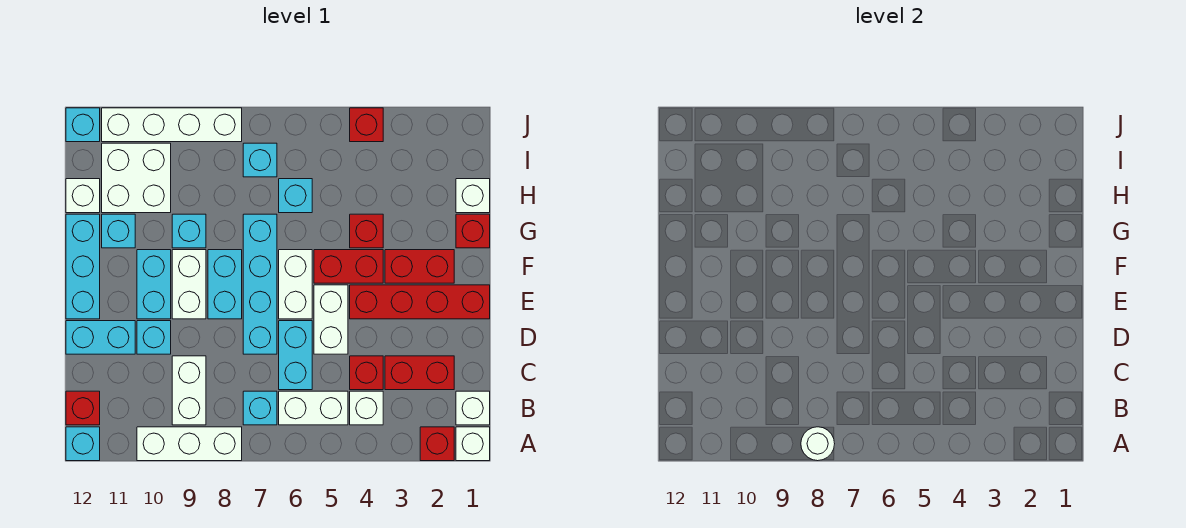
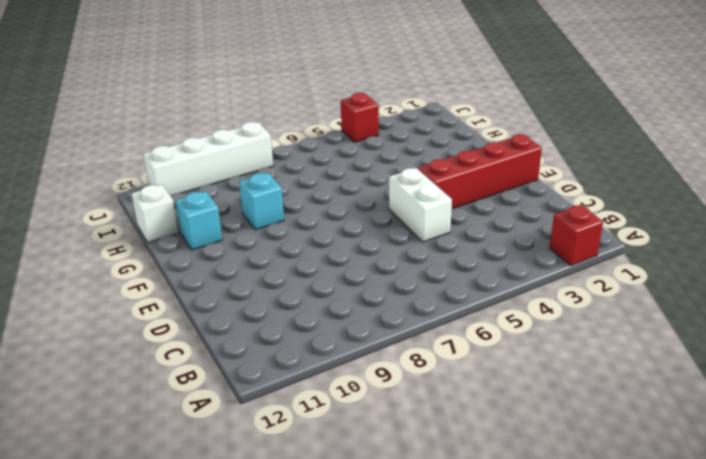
none -> white brick A1 level 1
none -> white brick A8:A10 level 1
none -> cyan brick A12 level 1
none -> white brick B1 level 1

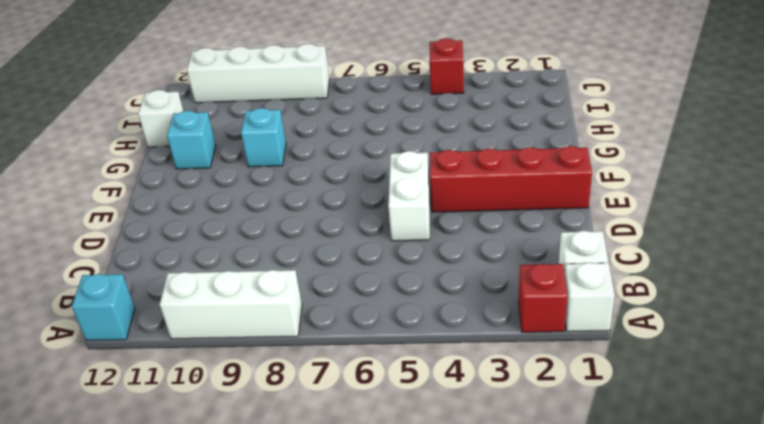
none -> white brick B4 level 1
none -> white brick B5:B6 level 1
none -> cyan brick B7 level 1
none -> white brick B9:C9 level 1

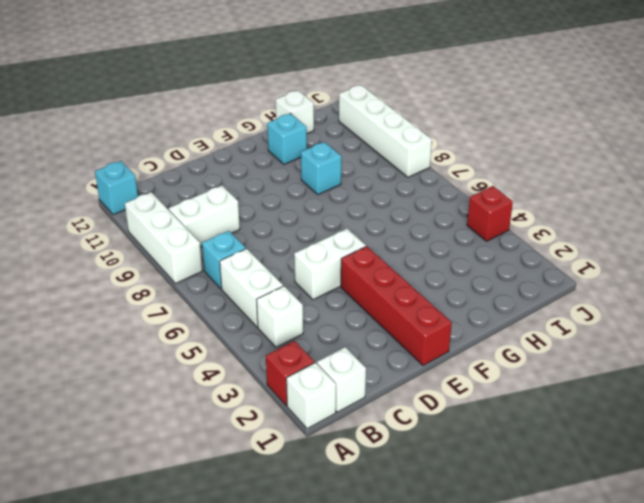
none -> red brick B12 level 1
none -> red brick C2:C3 level 1
none -> red brick C4 level 1
none -> cyan brick C6:D6 level 1

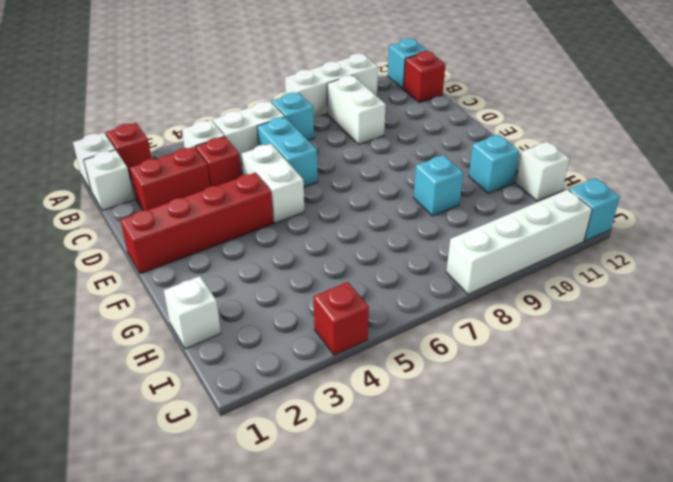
none -> cyan brick D7:G7 level 1
none -> cyan brick D10 level 1
none -> cyan brick D11:D12 level 1
none -> white brick E6:F6 level 1

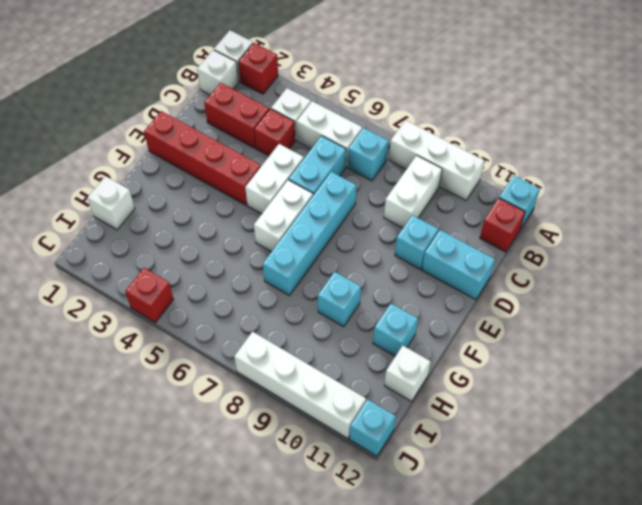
none -> cyan brick E8:F8 level 1
none -> white brick E9:F9 level 1
none -> cyan brick E10:F10 level 1
none -> cyan brick E12:G12 level 1

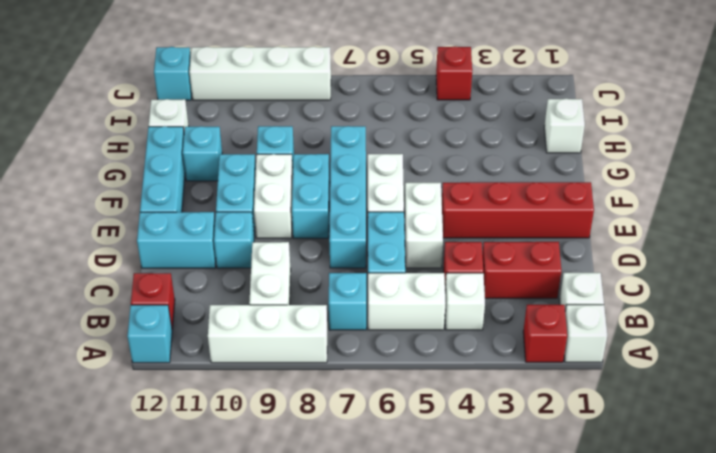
none -> red brick F2:F3 level 1
none -> red brick F4:F5 level 1
none -> red brick G1 level 1
none -> red brick G4 level 1

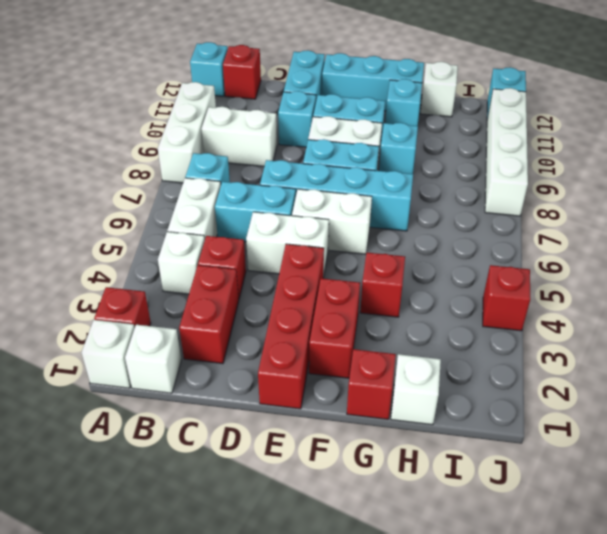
none -> red brick F4:F5 level 1
none -> cyan brick H6 level 1
none -> white brick H10:I11 level 1
none -> cyan brick I7 level 1

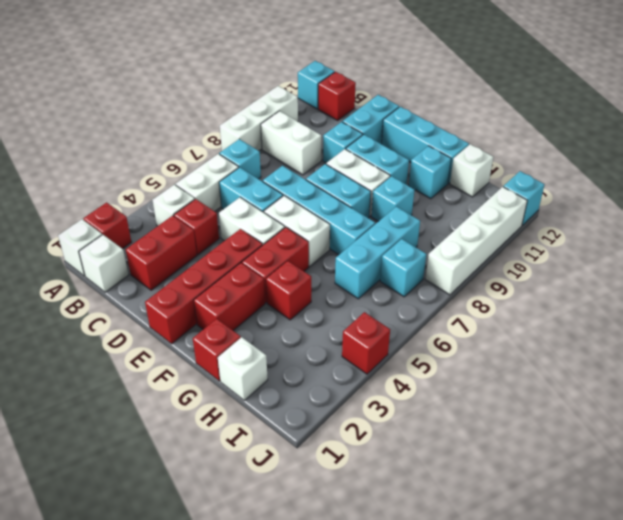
cyan brick H6:H8 level 1 -> cyan brick H6 level 1
none -> white brick H10:I11 level 1
none -> white round brick A8 level 2

